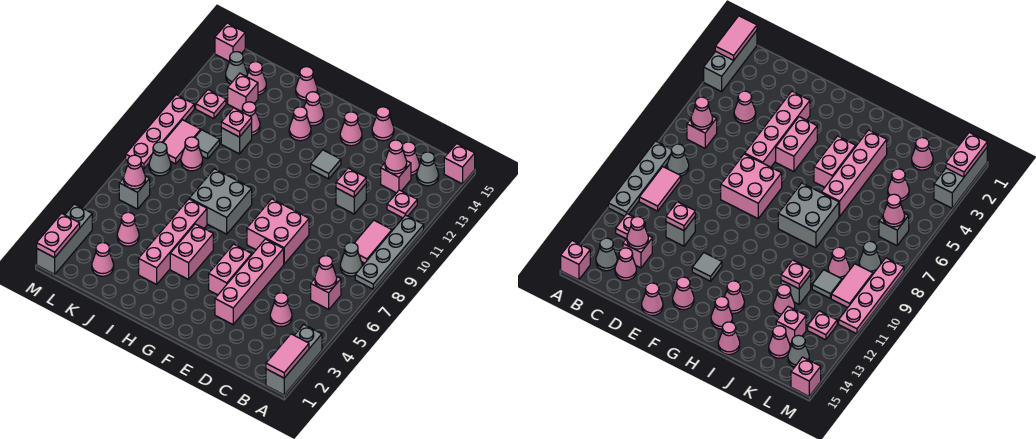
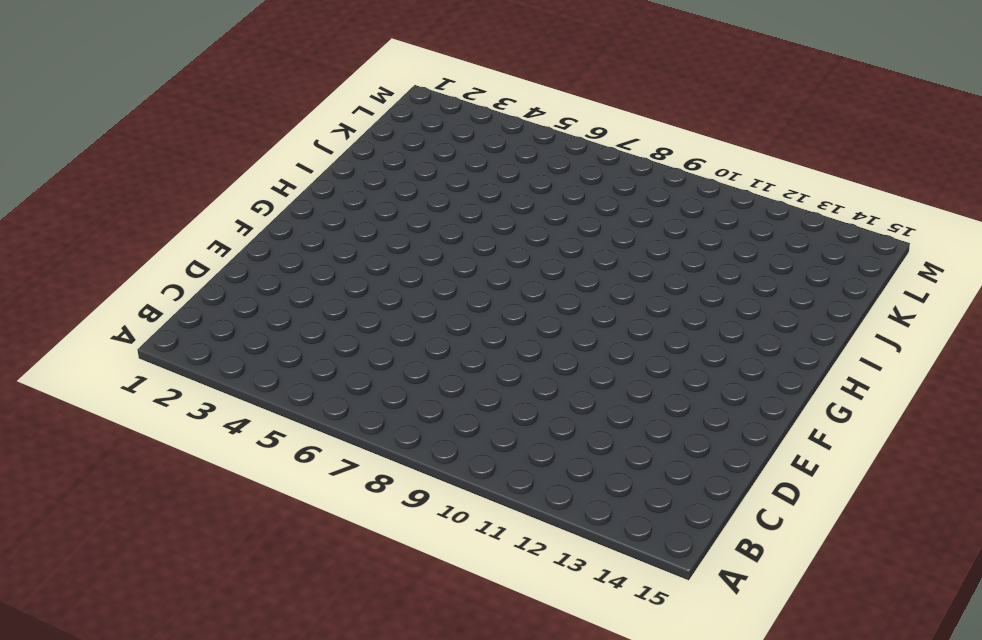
none -> grey brick A1:A3 level 1
none -> grey plate A8:A11 level 1
none -> pink brick A15 level 1
none -> pink brick B6 level 1

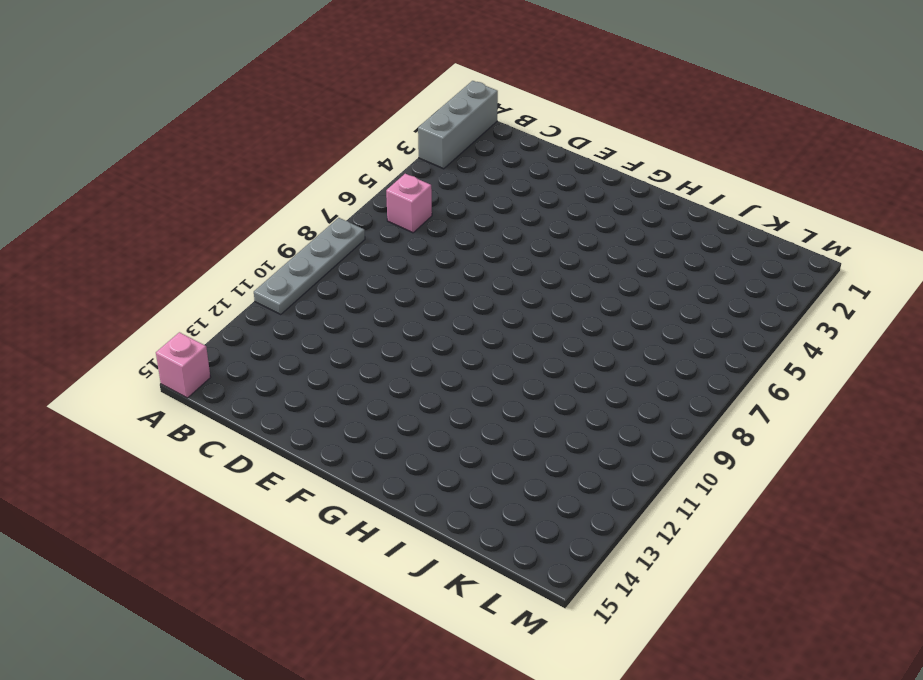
none -> grey cone B8 level 1
none -> pink tile B9:B10 level 1
none -> pink plate B12 level 1
none -> grey cone B14 level 1

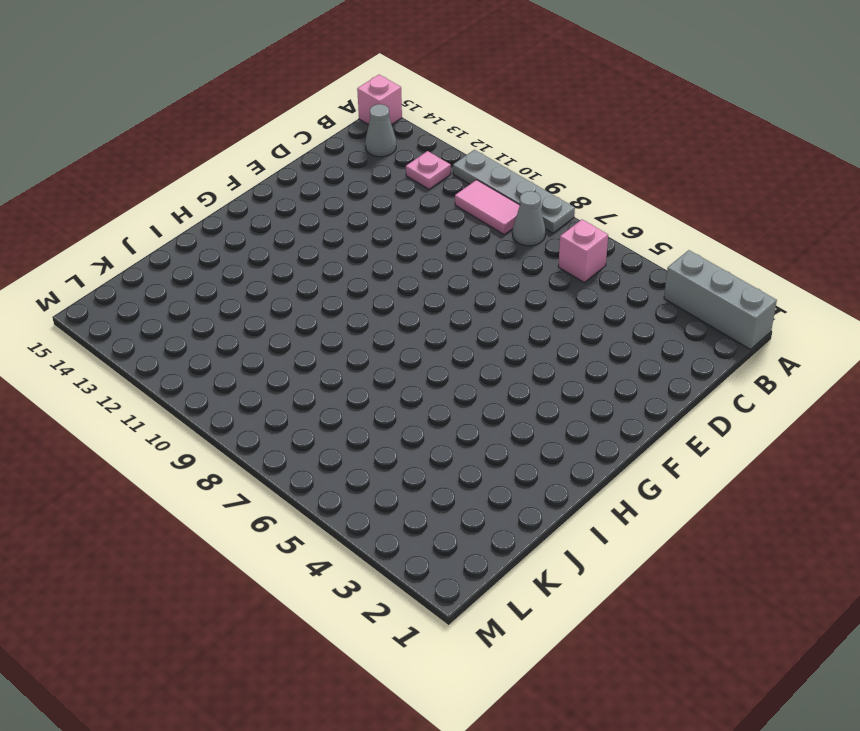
none -> pink cone C4 level 1
none -> pink brick C13 level 1
none -> pink cone C14 level 1
none -> grey brick D11 level 1

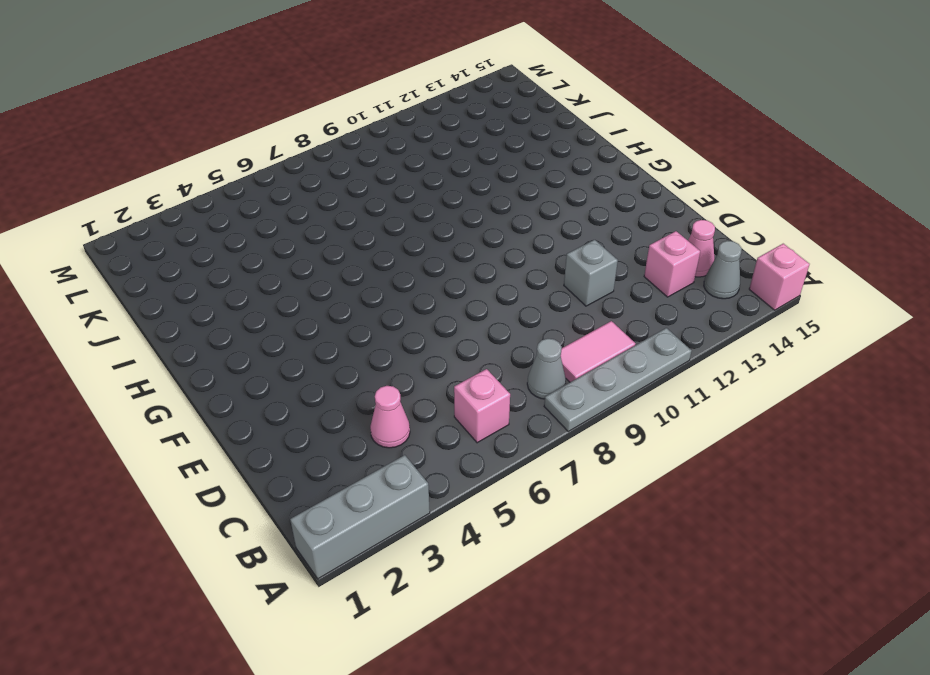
none -> pink plate B12 level 1
none -> pink brick E3:E6 level 1
none -> pink brick E7:F8 level 1
none -> pink cone E15 level 1

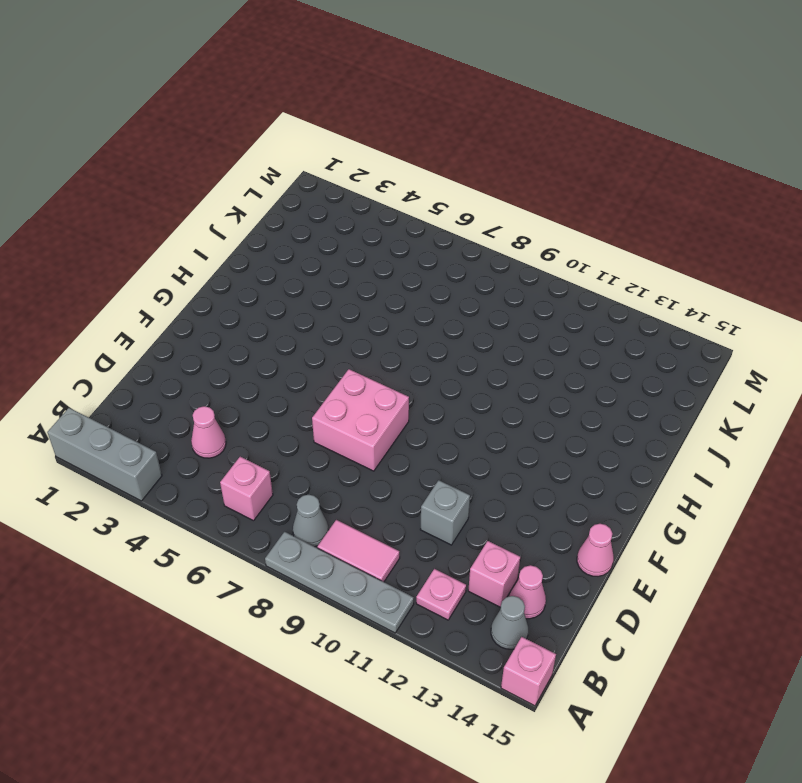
none -> pink brick E3:E6 level 1
none -> pink brick F4:F5 level 1
none -> grey tile F12 level 1
none -> pink cone F14 level 1

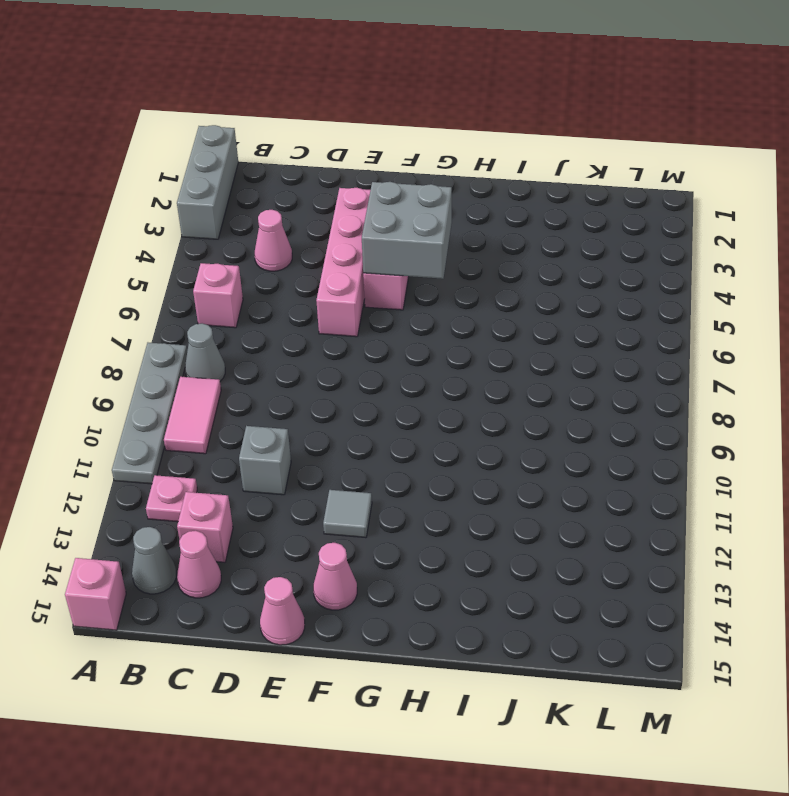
grey brick F4:G5 level 2 -> grey brick H7:I8 level 1
none -> pink brick E7:F8 level 1
none -> pink brick H4:H5 level 1
none -> pink cone H13 level 1
none -> pink cone H14 level 1

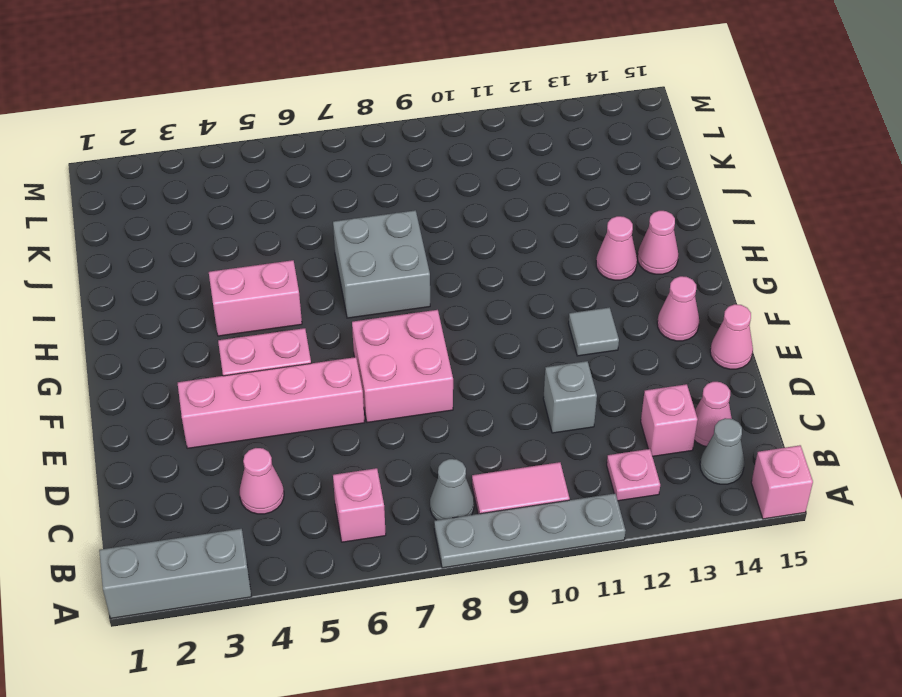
none -> pink brick I3:I6 level 1
none -> pink cone I15 level 1
none -> grey brick J11 level 1
none -> pink cone J12 level 1

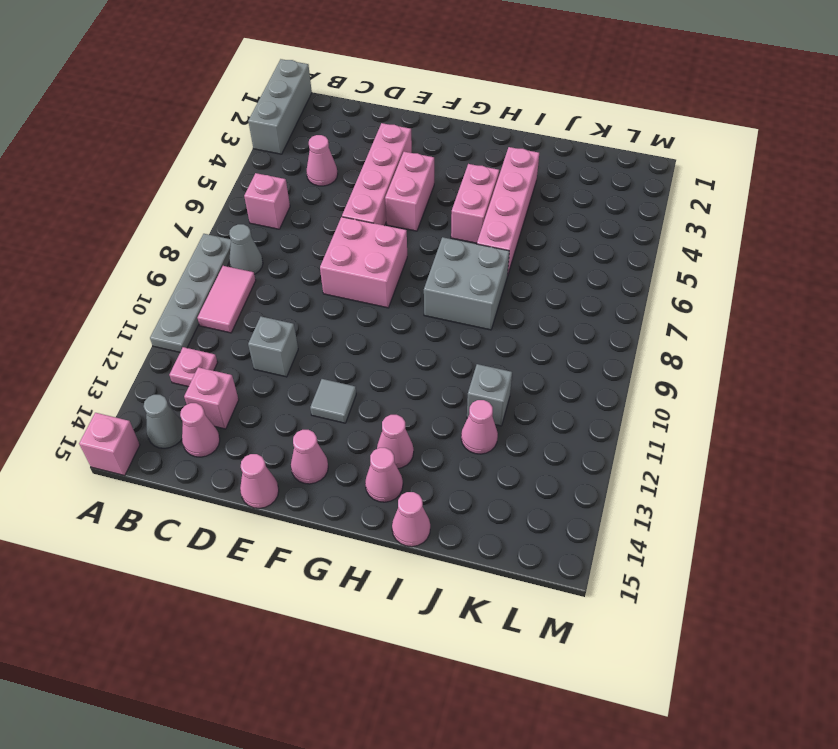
none -> pink cone K2 level 1
none -> pink cone K4 level 1
none -> pink cone K9 level 1
none -> grey tile K10 level 1

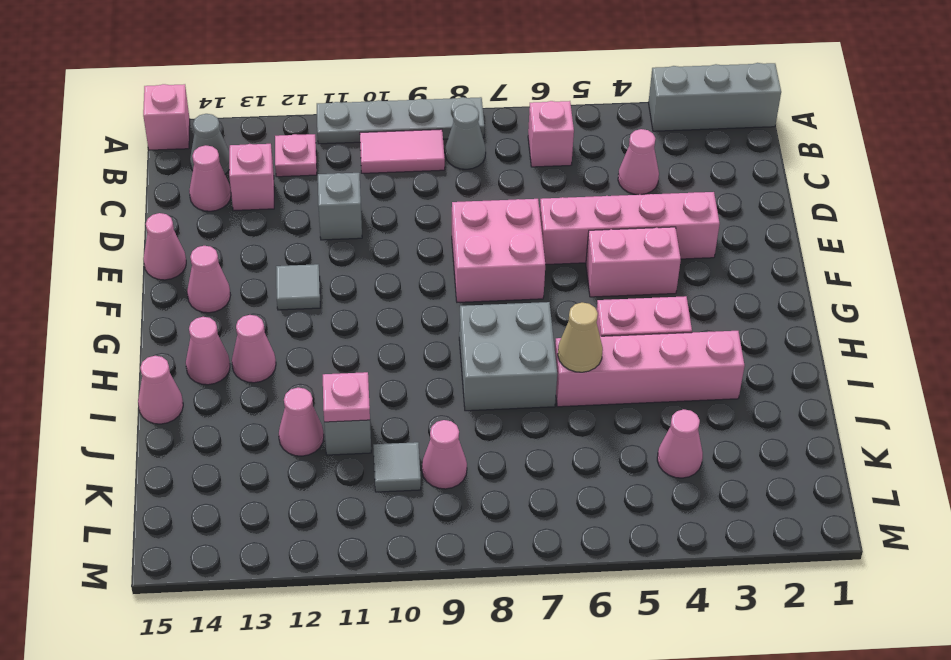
tan cone I6 level 2 -> none
none -> pink cone K2 level 1
none -> pink brick K13 level 1
none -> pink cone K14 level 1
none -> grey brick L6 level 1

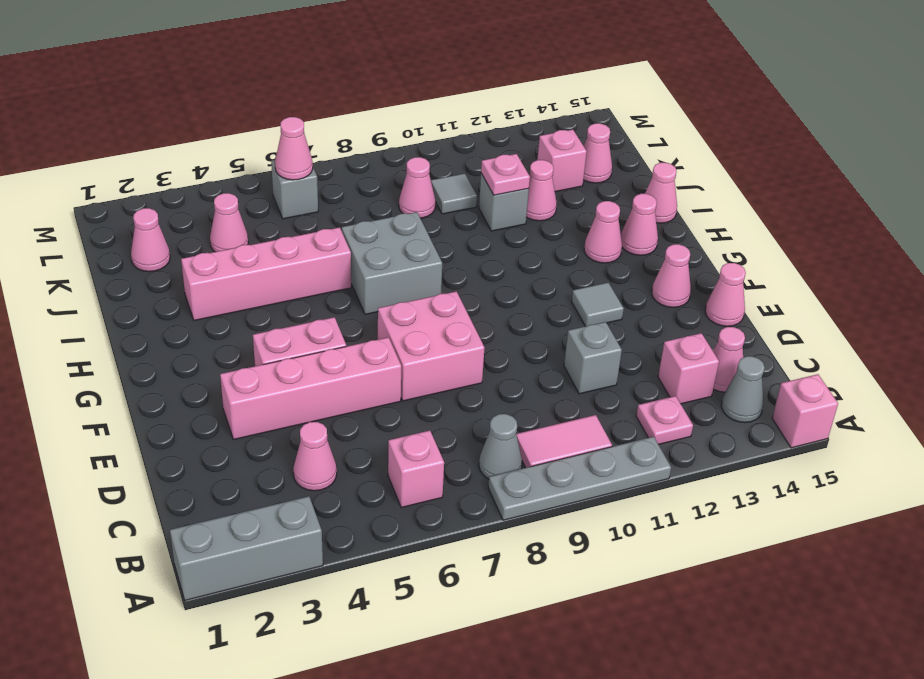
none -> pink brick H4:H5 level 1
none -> grey cone L8 level 1
none -> pink tile L9:L10 level 1
none -> pink plate L12 level 1

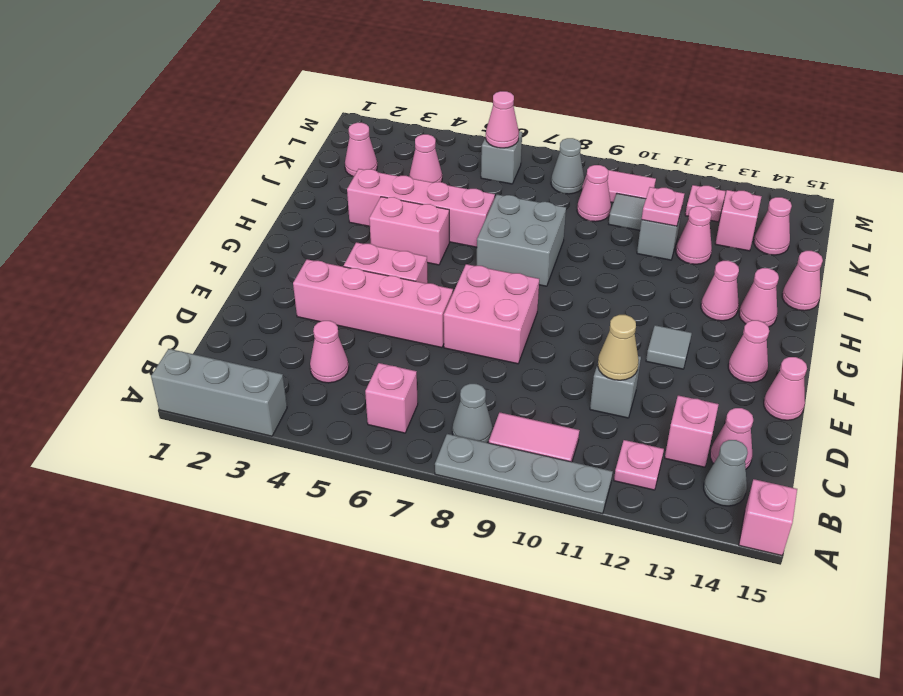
tan cone D11 level 2 -> pink plate D11 level 2
none -> grey cone L14 level 1
none -> grey brick M1:M3 level 1
none -> pink plate M8:M11 level 1
none -> pink brick M15 level 1

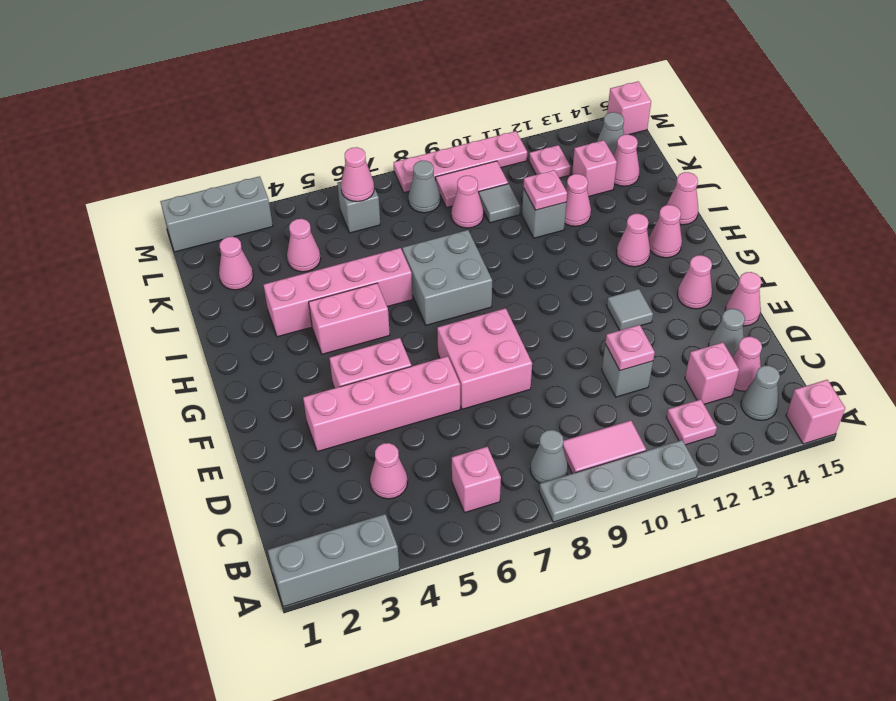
grey cone D14 level 1 -> none
none -> pink tile A1:A2 level 2
none -> pink cone B6 level 2
none -> pink cone C13 level 2
none -> pink plate M1:M2 level 2

